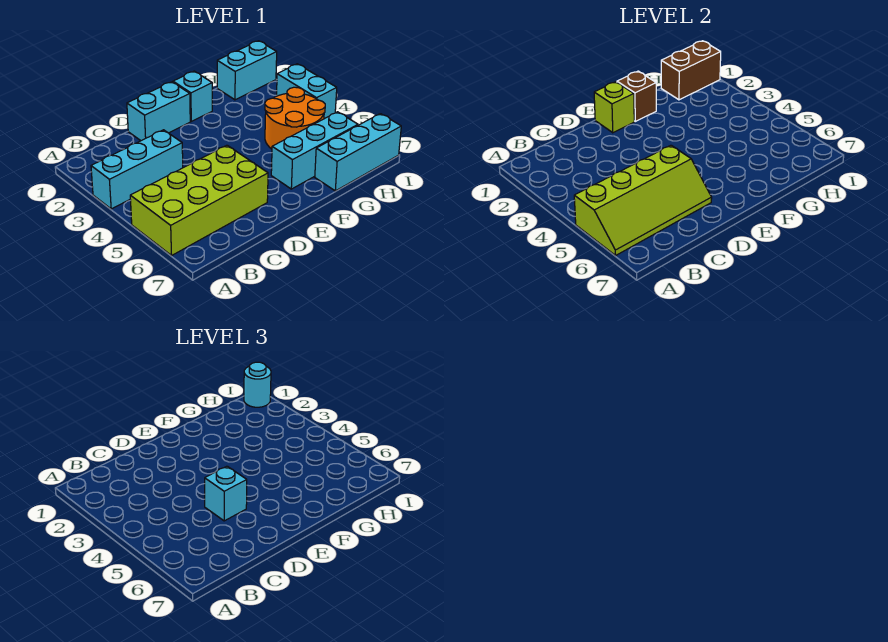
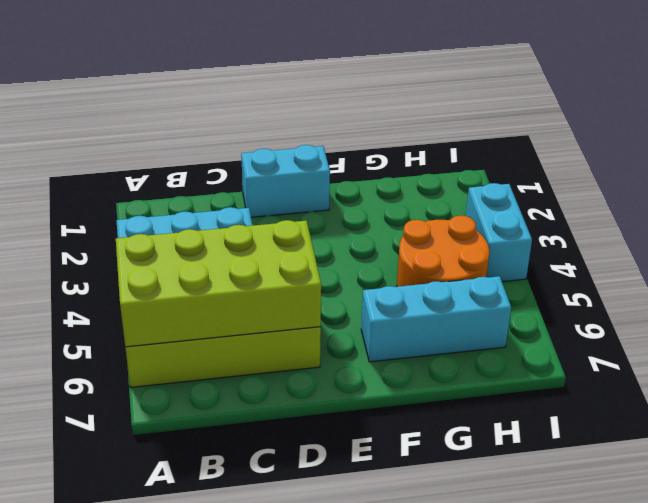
lime brick A5:D6 level 2 -> lime slope A5:D6 level 2 top 5
none -> cyan brick F1 level 1
none -> cyan brick G7:I7 level 1
none -> cyan brick H1:I1 level 1

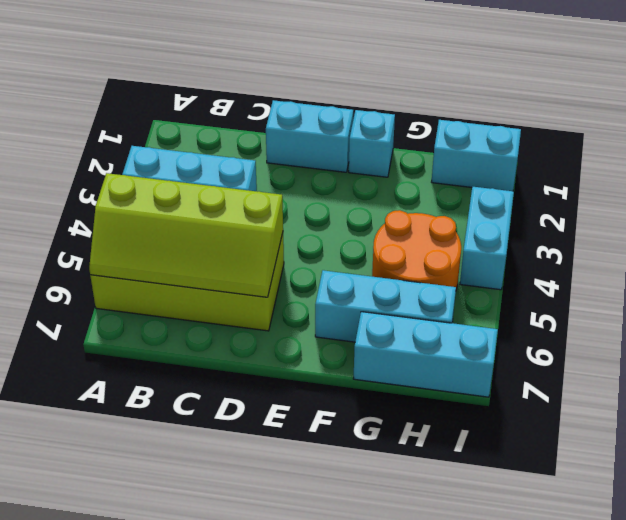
none -> lime brick E1 level 2
none -> brown brick F1 level 2
none -> brown brick H1:I1 level 2

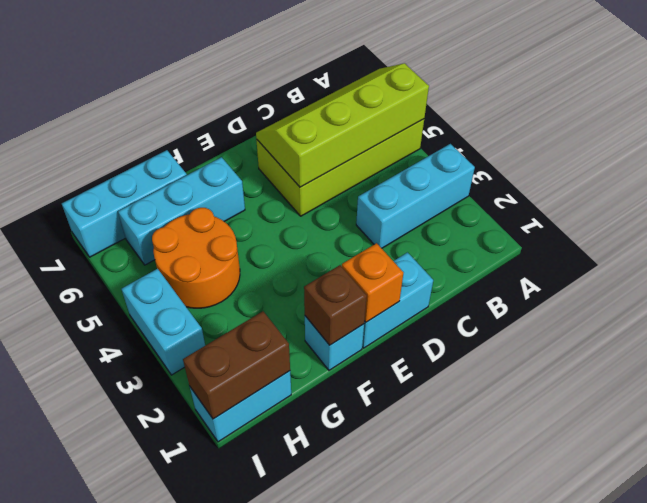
orange brick E1 level 2 -> lime brick E1 level 2
none -> cyan brick D5 level 3
none -> cyan round brick I1 level 3

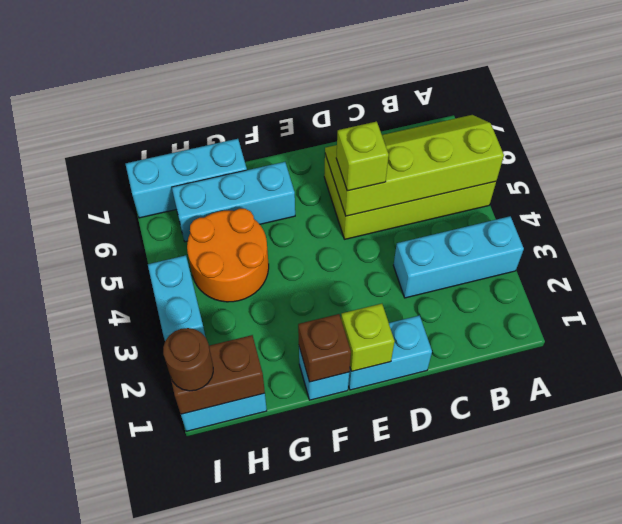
lime brick D5 level 3 -> cyan brick D5 level 3
brown round brick I1 level 3 -> cyan round brick I1 level 3

